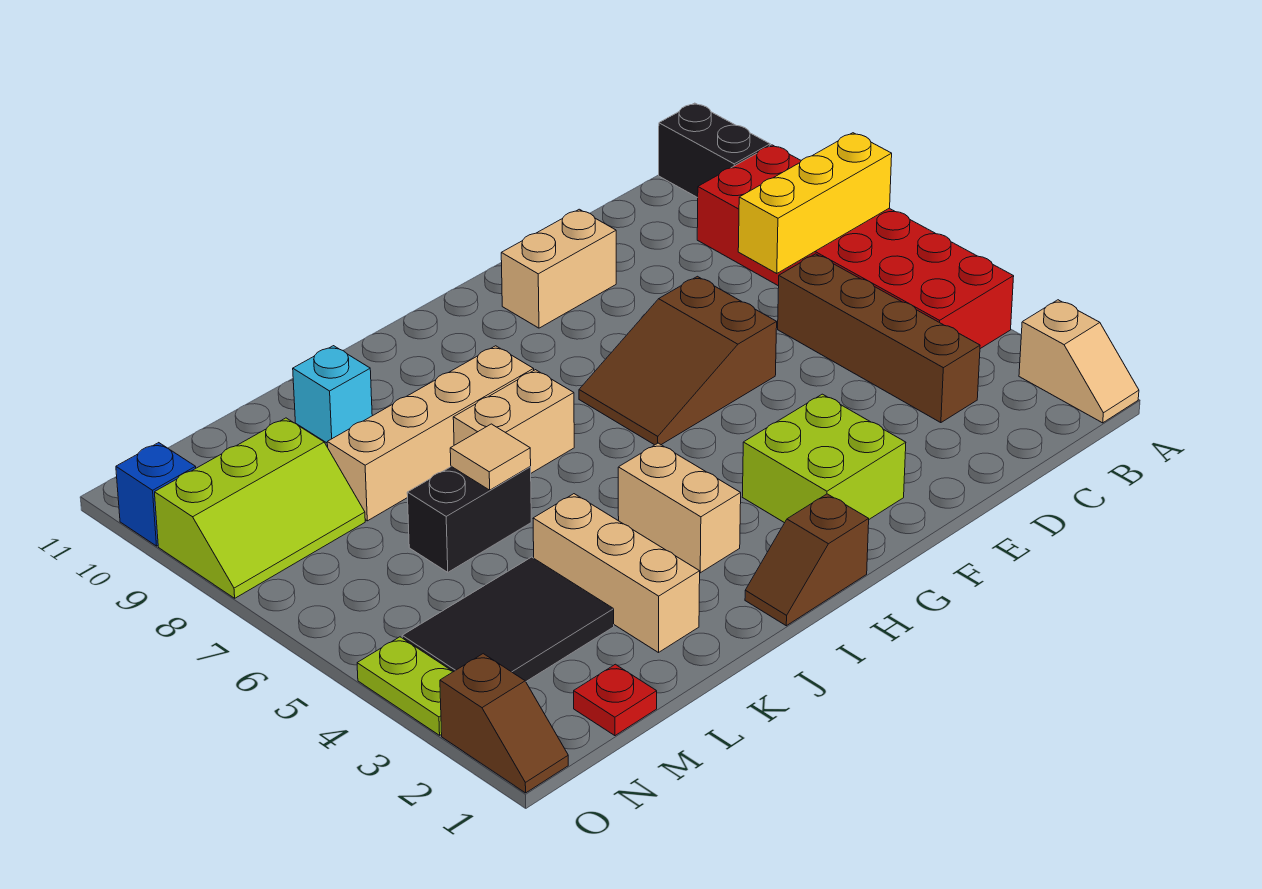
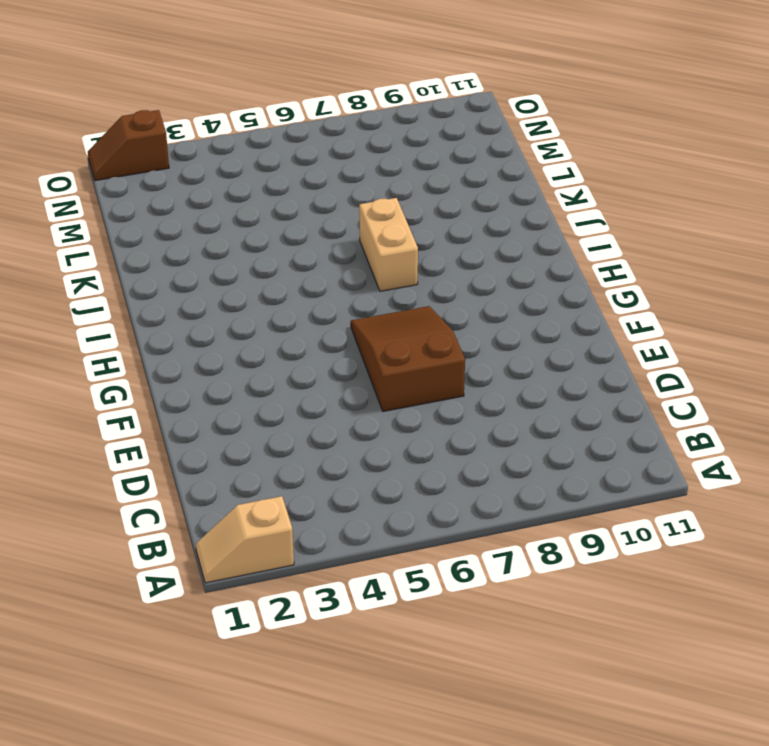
none -> red brick A4:B9 level 1
none -> black brick A10:A11 level 1
none -> brown brick C3:C6 level 1

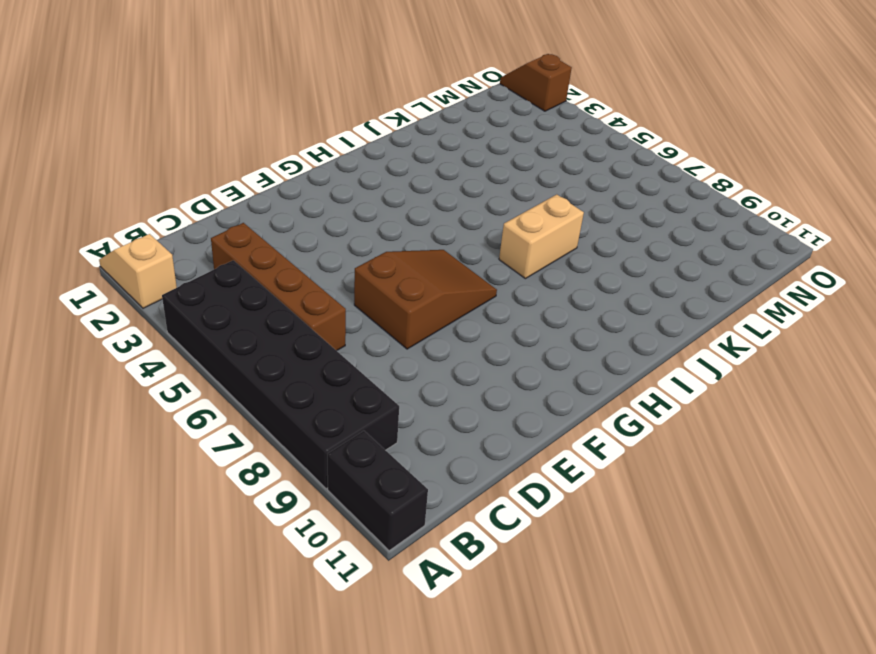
black brick A4:B9 level 1 -> red brick A4:B9 level 1
none -> tan brick E10:F10 level 1
none -> lime brick F2:G3 level 1
none -> brown slope H1:I1 level 1 top H

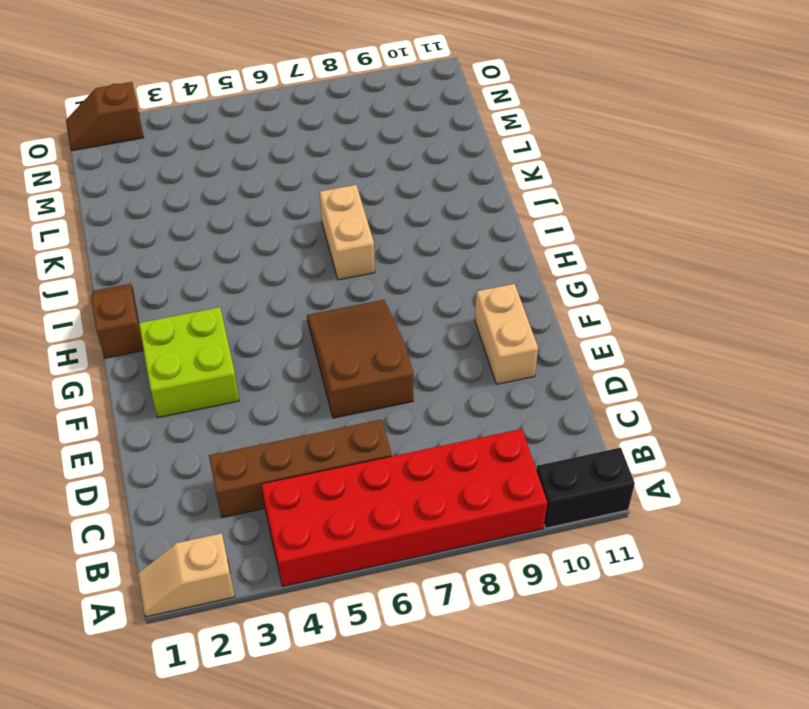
none -> tan brick I3:I4 level 1
none -> tan brick I8:L8 level 1
none -> tan brick K2:K4 level 1

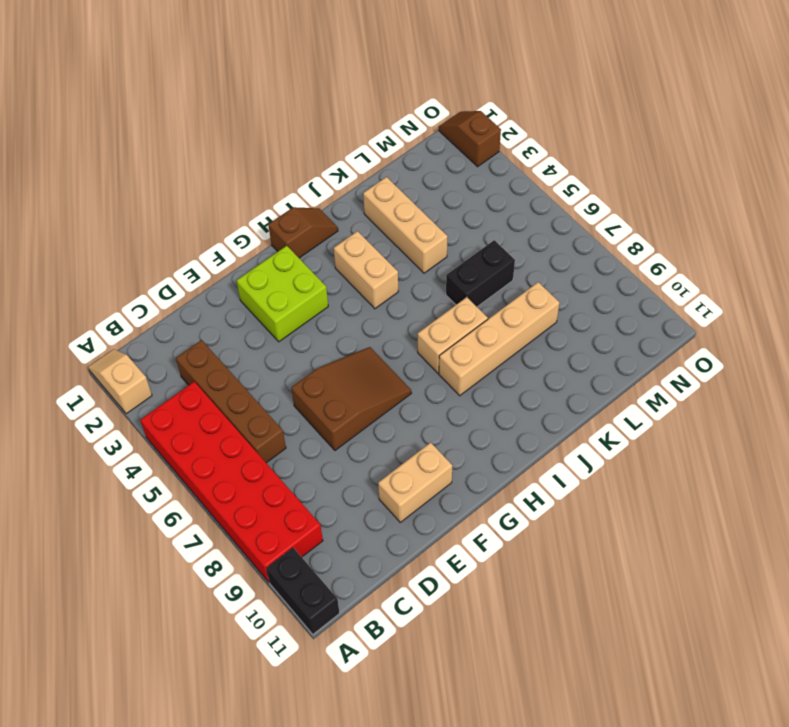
none -> cyan brick K10 level 1
none -> black tile L3:N4 level 1
none -> red plate M1 level 1

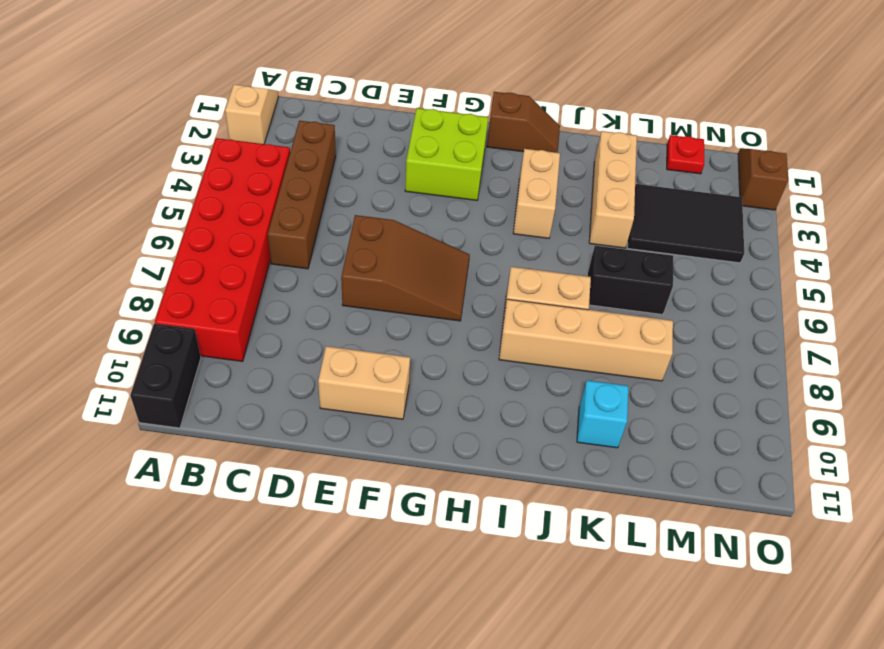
none -> lime slope M8:O9 level 1 top 9
none -> lime plate O3:O4 level 1
none -> blue brick O10 level 1

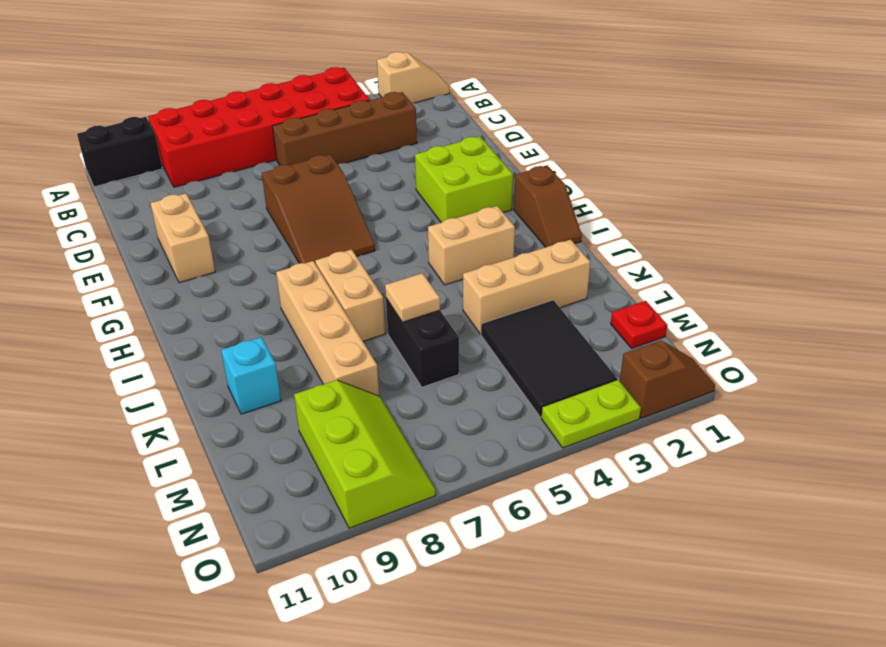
none -> blue brick O10 level 1
none -> yellow brick A7:C7 level 2

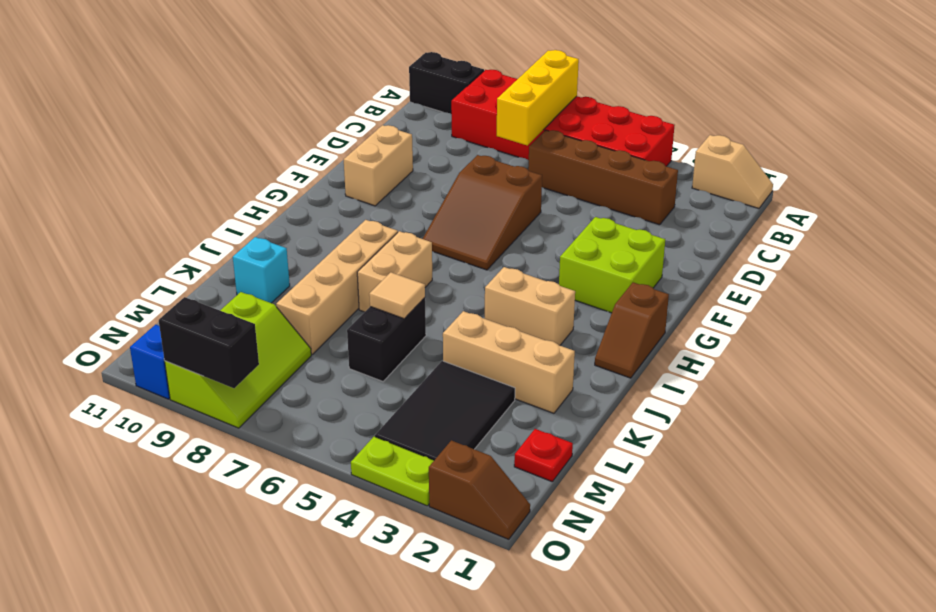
black brick O8:O9 level 2 -> none

